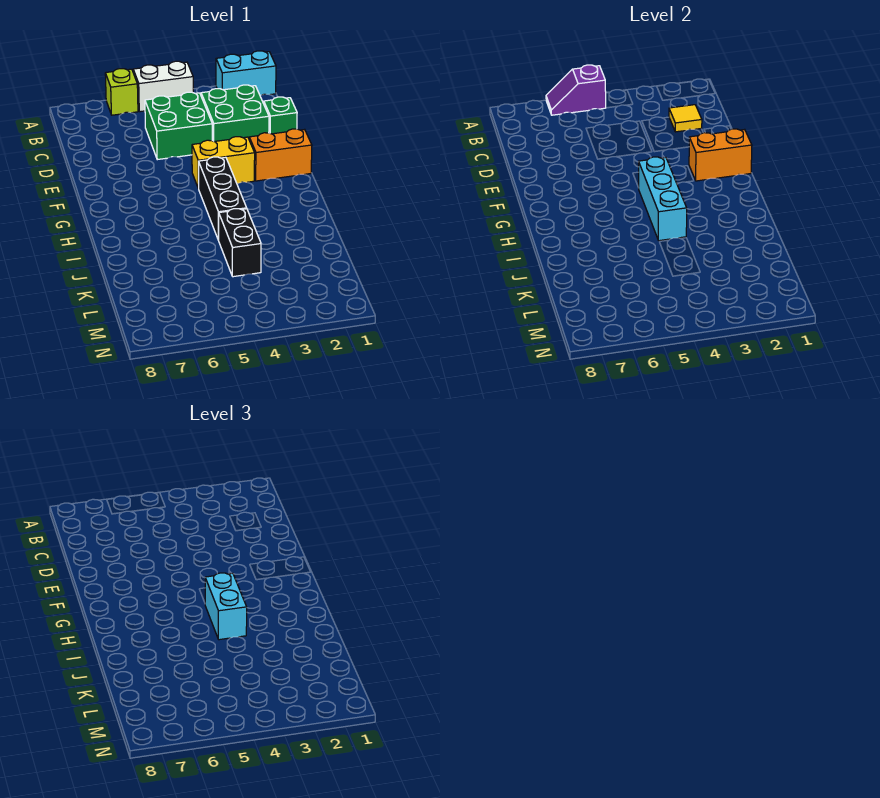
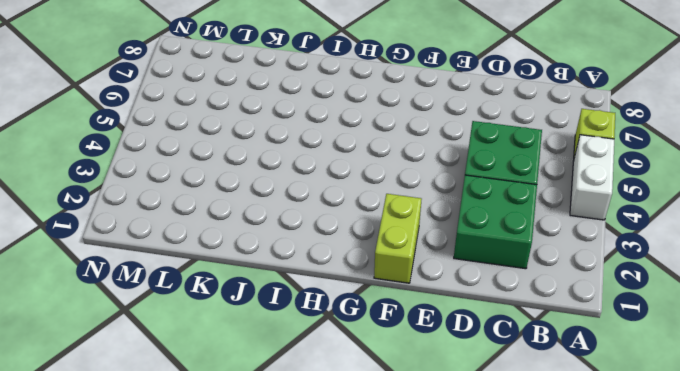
lime brick F1:F2 level 1 -> orange brick F1:F2 level 1
none -> cyan brick A1:A2 level 1
none -> green brick D1 level 1
none -> yellow brick F3:F4 level 1

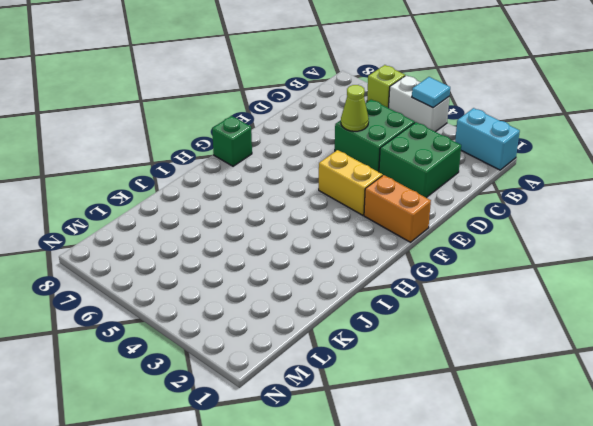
cyan tile A4 level 2 -> none
lime cone D5 level 2 -> none
green brick G8 level 1 -> green brick D1 level 1
none -> black brick G4:I4 level 1
none -> black brick J4:K4 level 1
none -> purple slope A5:A6 level 2 top 5

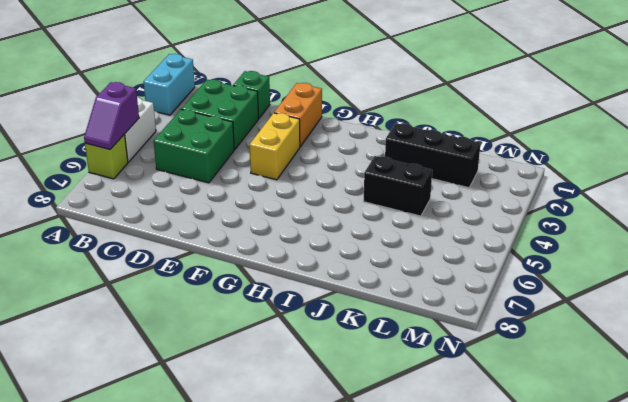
black brick J2:L2 level 1 -> black brick G4:I4 level 1
none -> yellow tile C2 level 2
none -> orange brick F1:F2 level 2
none -> cyan brick G4:I4 level 2

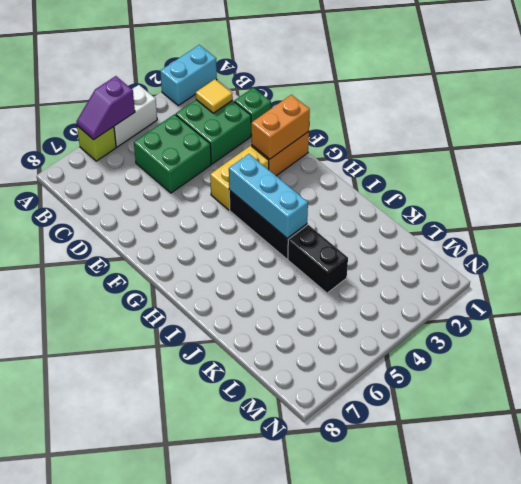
none -> cyan brick H4:I4 level 3

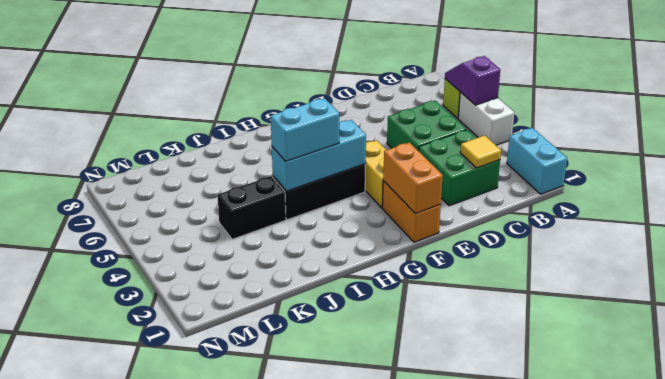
none -> green brick D1 level 1

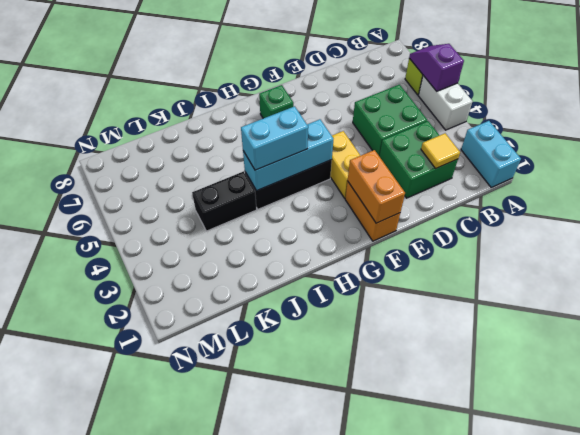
green brick G7 level 1 -> green brick D1 level 1

